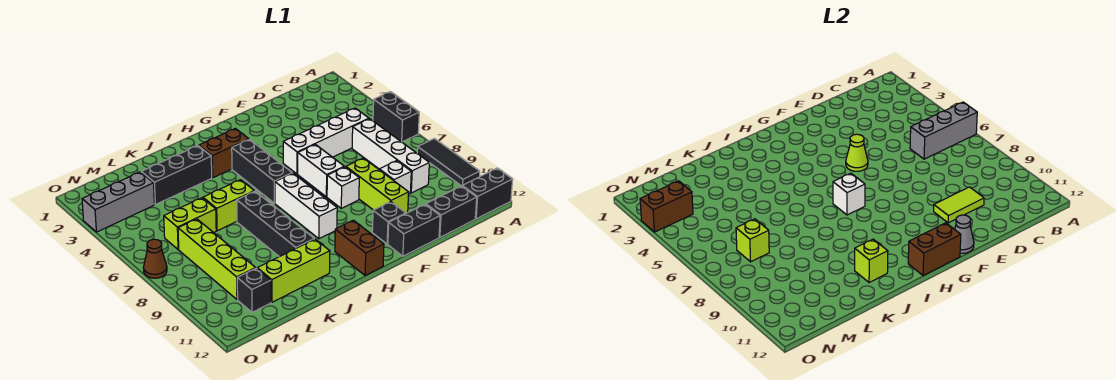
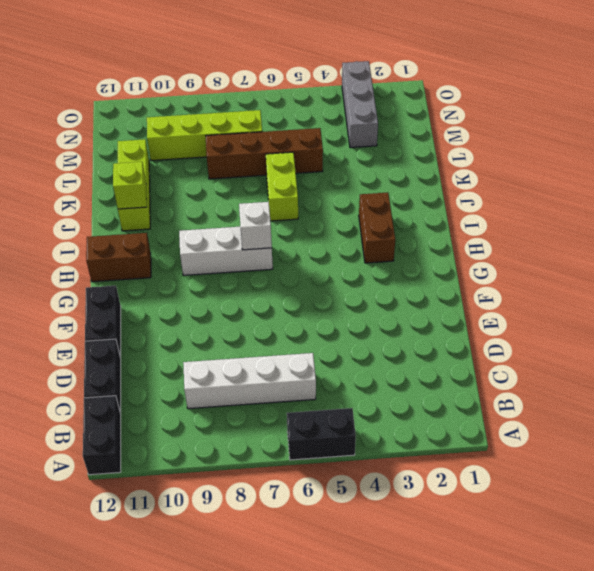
brown brick L5:L8 level 1 -> lime brick L6:M6 level 1
none -> black tile A8:A10 level 1
none -> white brick C5:F5 level 1
none -> white brick D9 level 1
none -> lime brick E8:E10 level 1

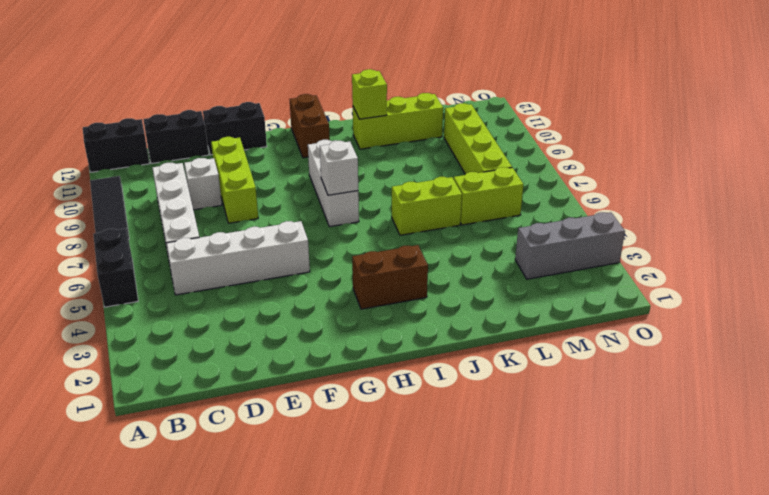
none -> white brick F6:F7 level 1
none -> white brick F8 level 1
none -> black brick F11 level 1
none -> black brick H4:H6 level 1

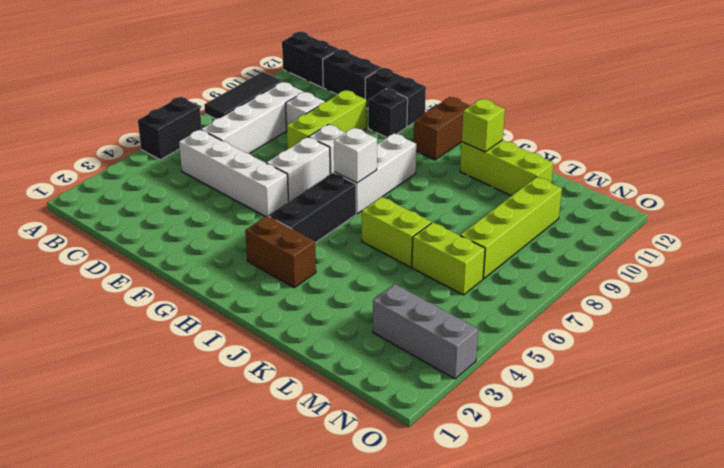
none -> black brick J3:L3 level 1
none -> black brick J7:J10 level 1
none -> black brick M11 level 1
none -> brown cone O7 level 1

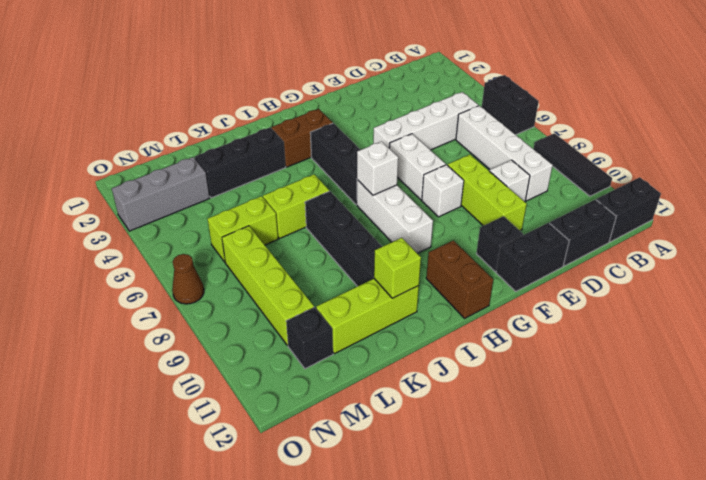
none -> grey brick A6:C6 level 2
none -> lime tile D10:E10 level 2
none -> lime cone F5 level 2
none -> grey cone F12 level 2

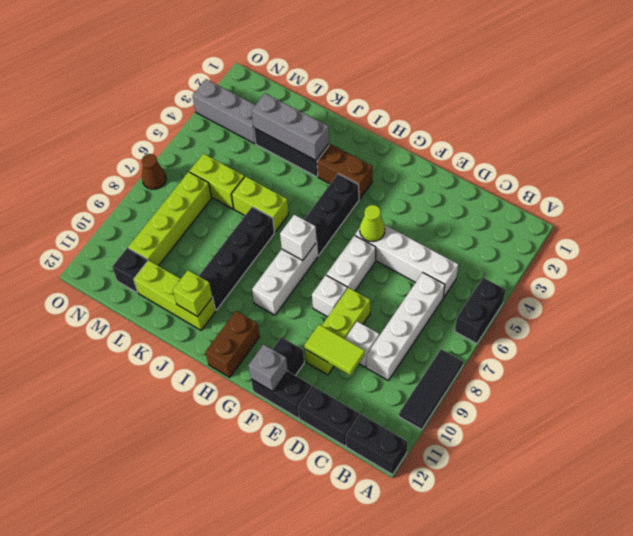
grey brick F12 level 2 -> grey cone F12 level 2
grey brick J3:L3 level 2 -> grey brick A6:C6 level 2
none -> brown brick G12:H12 level 2
none -> lime brick M7 level 2
none -> brown brick N3:O3 level 2

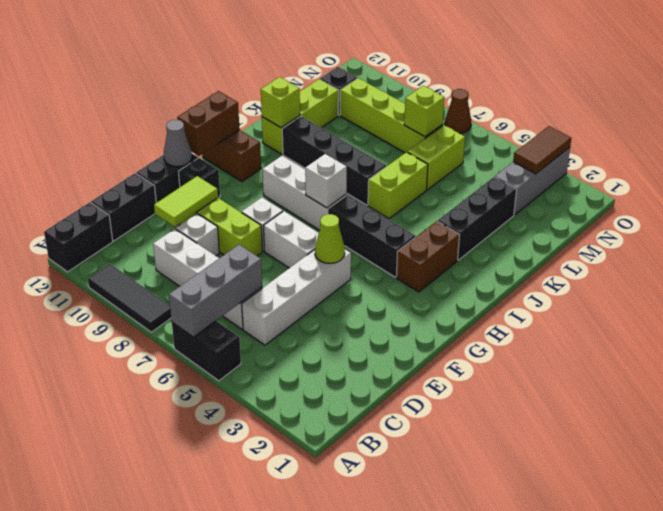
brown tile N3:O3 level 2 -> brown brick N3:O3 level 2

